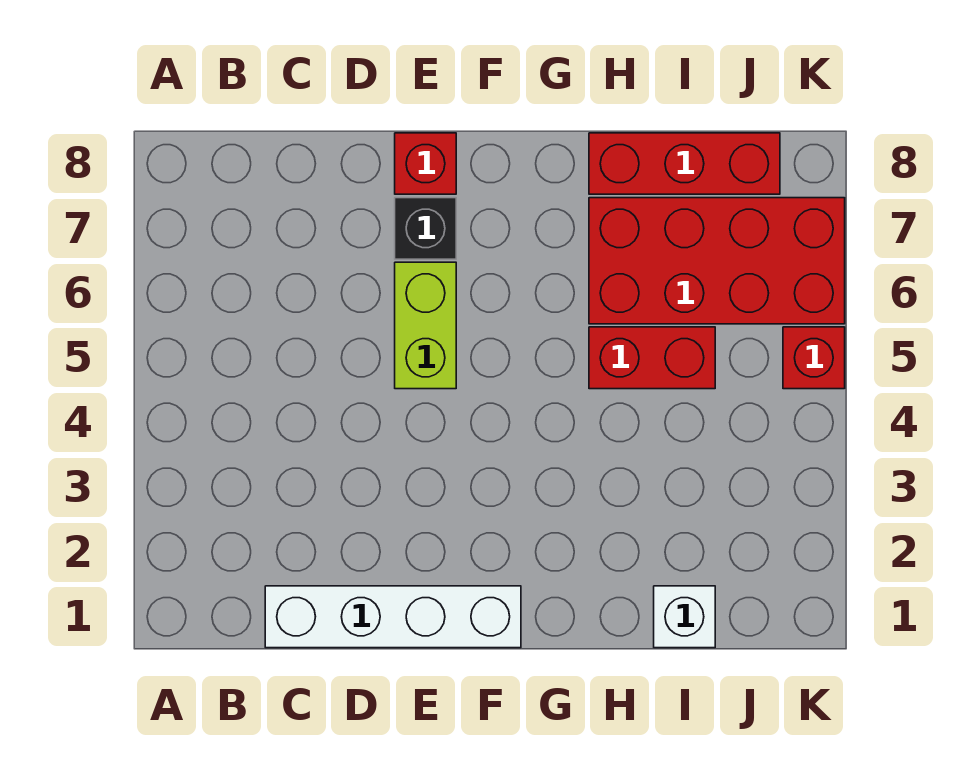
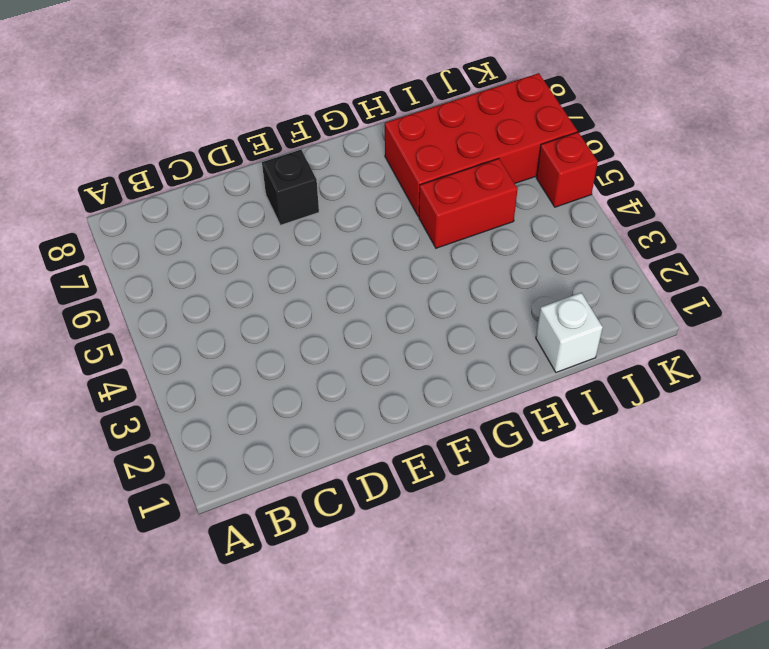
none -> white brick C1:F1 level 1
none -> lime brick E5:E6 level 1

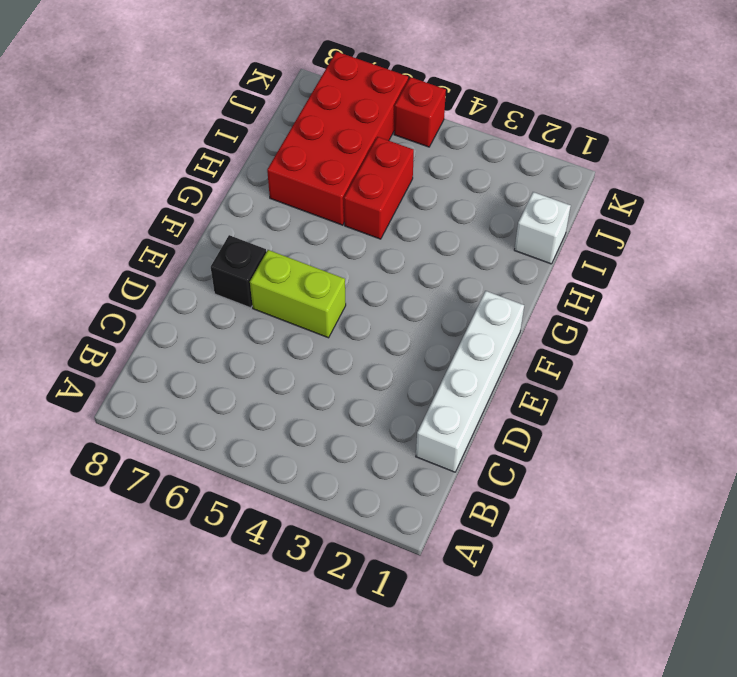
none -> red brick E8 level 1
none -> red brick H8:J8 level 1

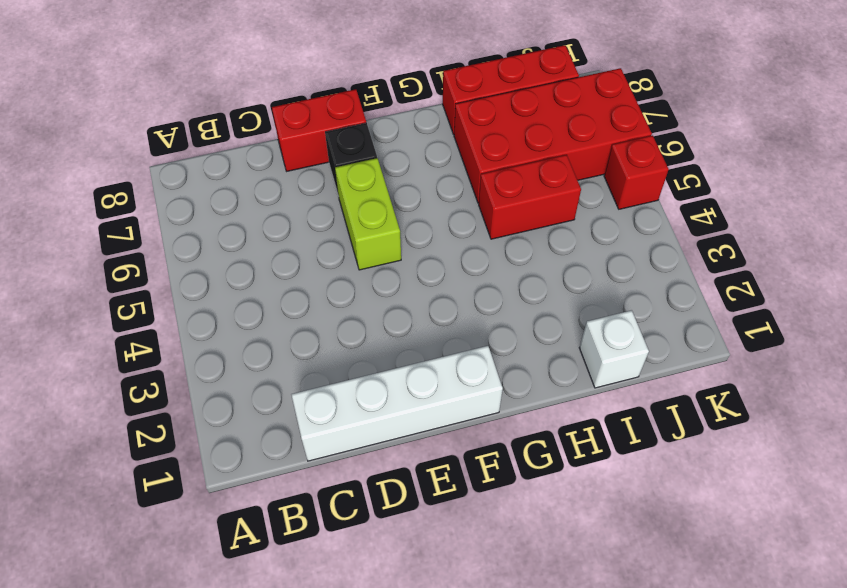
red brick D8:E8 level 1 -> red brick E8 level 1

